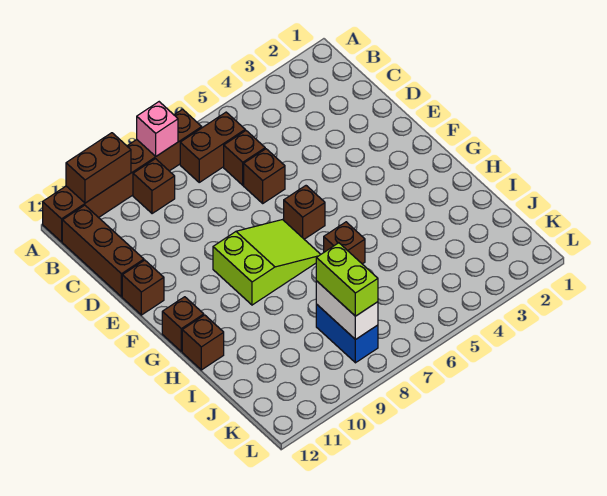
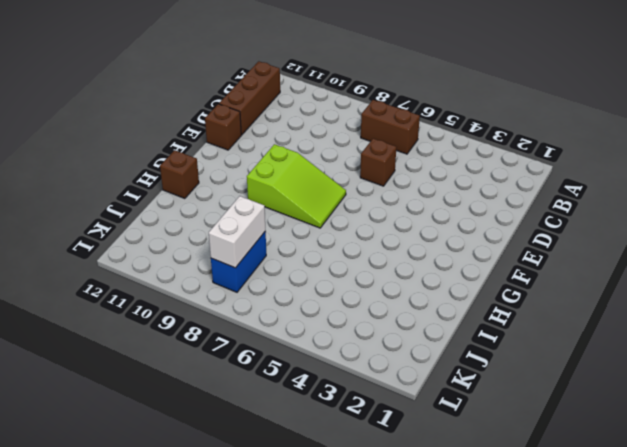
none -> brown brick A7:A12 level 1
none -> brown brick B9 level 1
none -> brown brick C6 level 1

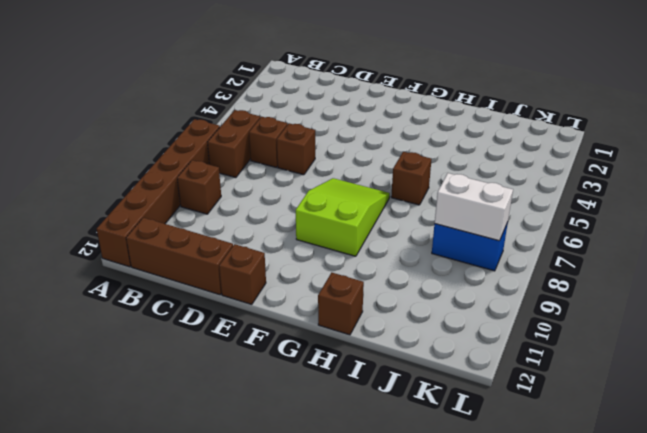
none -> brown brick F6 level 1
none -> brown brick G12 level 1
none -> pink brick A8 level 2

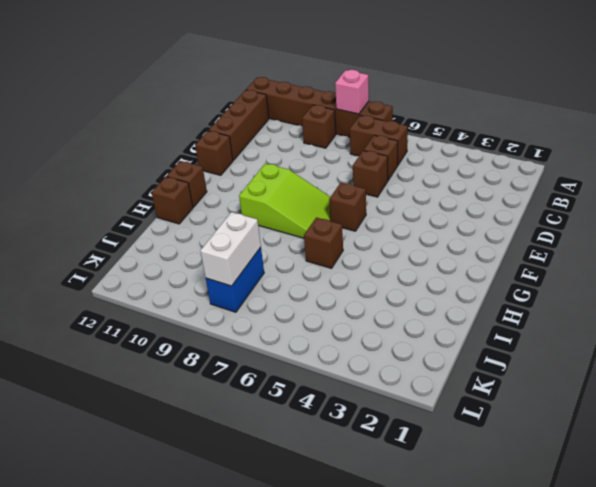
none -> brown brick A10:A11 level 2
none -> lime brick J8:K8 level 3

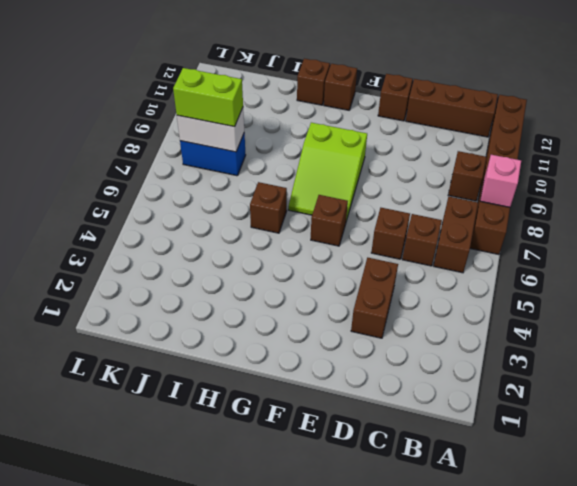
brown brick D3:D4 level 1 -> brown brick A10:A11 level 2

